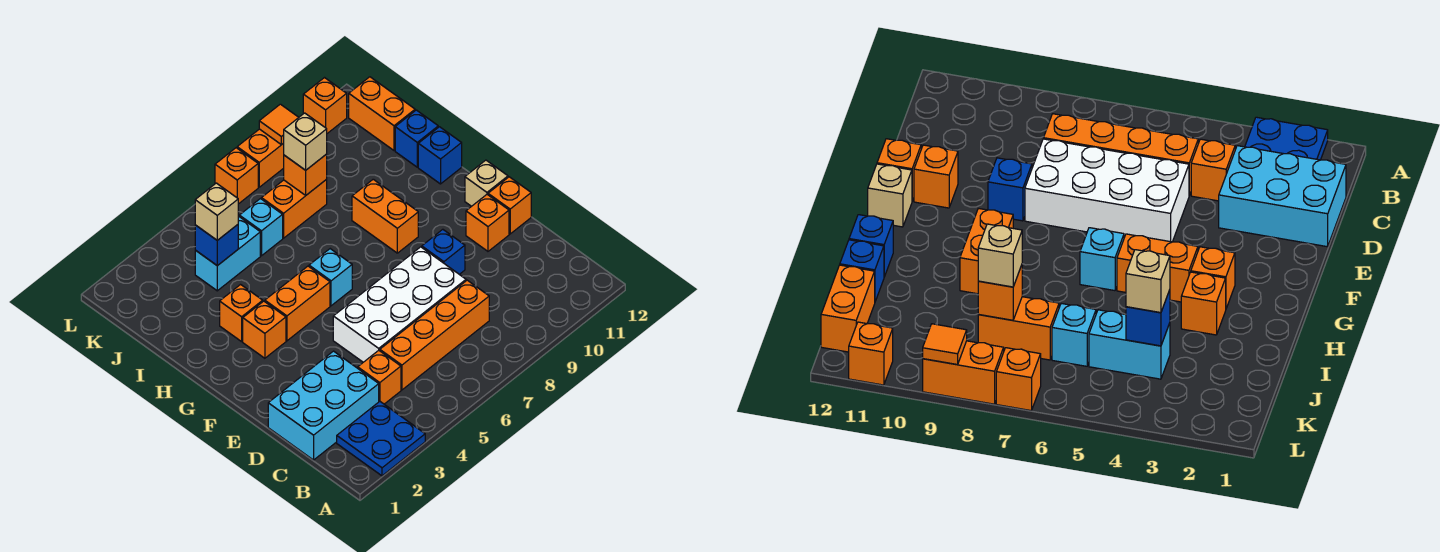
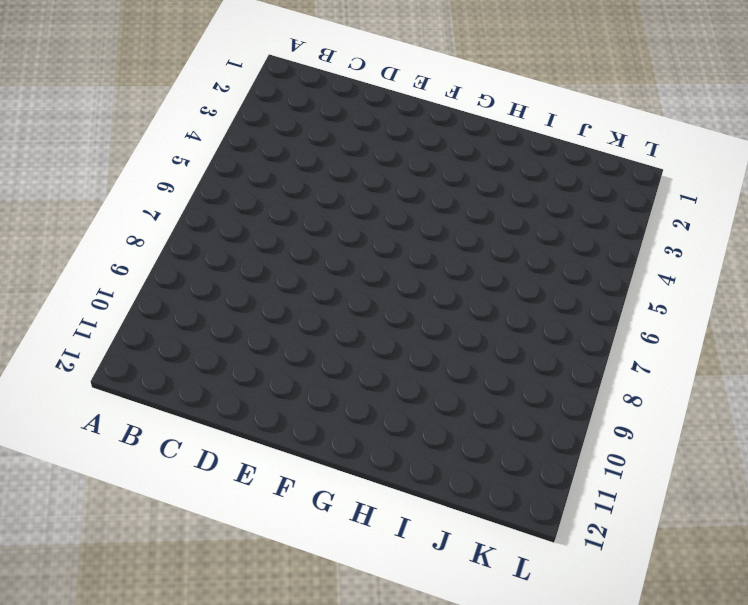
none -> blue plate A2:B3 level 1
none -> cyan brick C1:D3 level 1
none -> orange brick C4 level 1

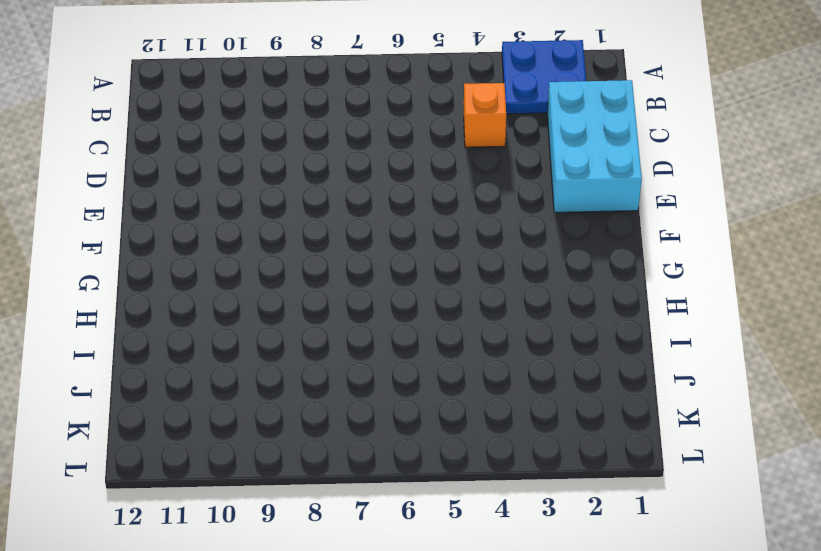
cyan brick C1:E2 level 1 -> cyan brick C1:D3 level 1
none -> orange brick C5:C8 level 1
none -> white brick D5:E8 level 1
none -> blue brick E9 level 1

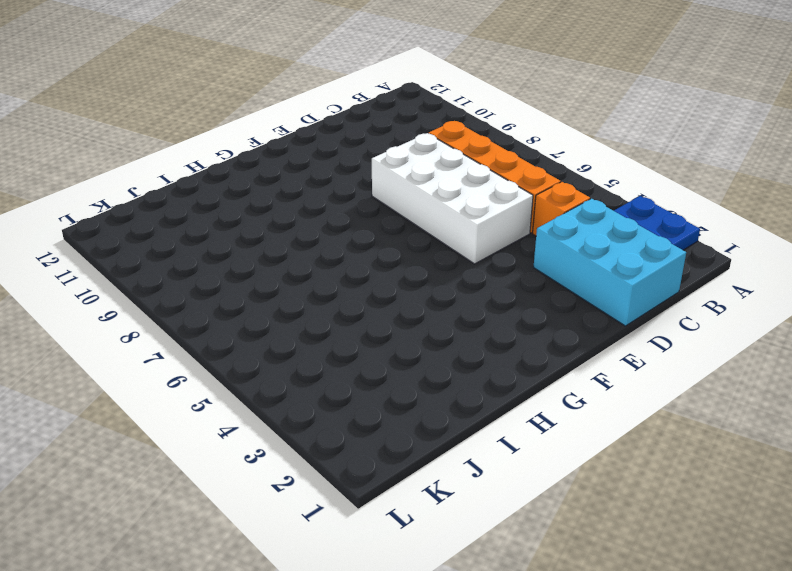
none -> blue brick E9 level 1
none -> orange brick E11 level 1
none -> orange brick E12 level 1

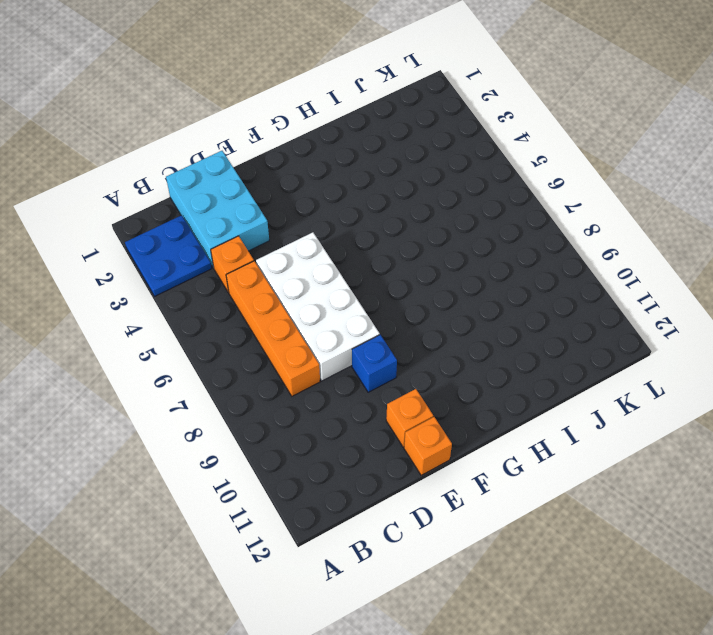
none -> tan brick F12 level 1
none -> orange brick G3 level 1
none -> orange brick G4:G5 level 1

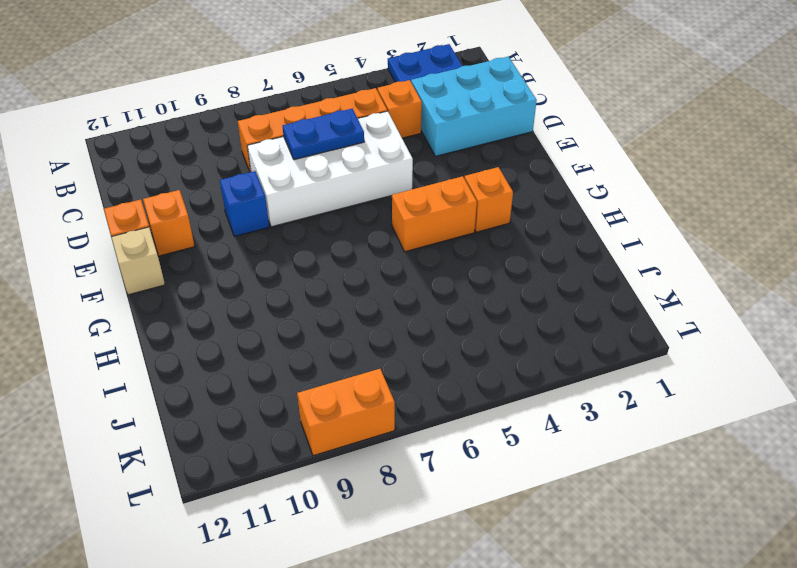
blue plate D6:D7 level 2 -> none
none -> cyan brick G6 level 1
none -> orange brick G9:H9 level 1
none -> orange brick H3 level 1

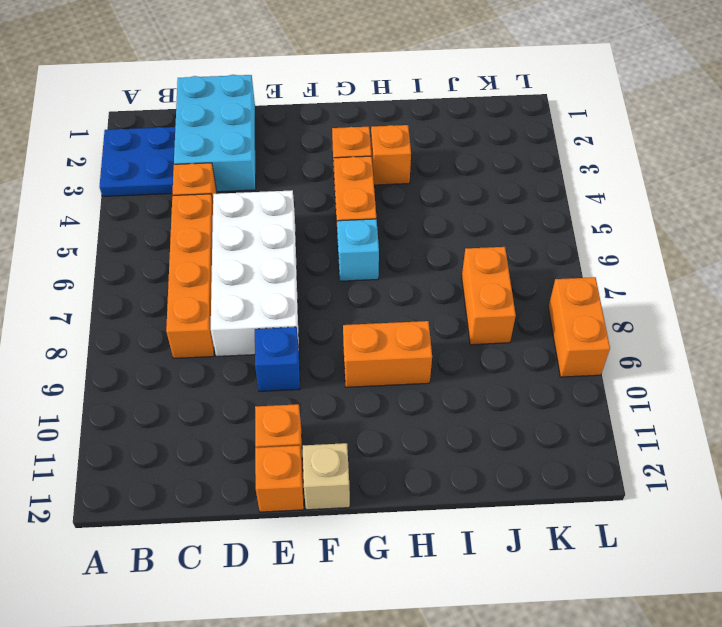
none -> blue brick H12 level 1
none -> blue brick I12 level 1
none -> cyan brick J4:J5 level 1

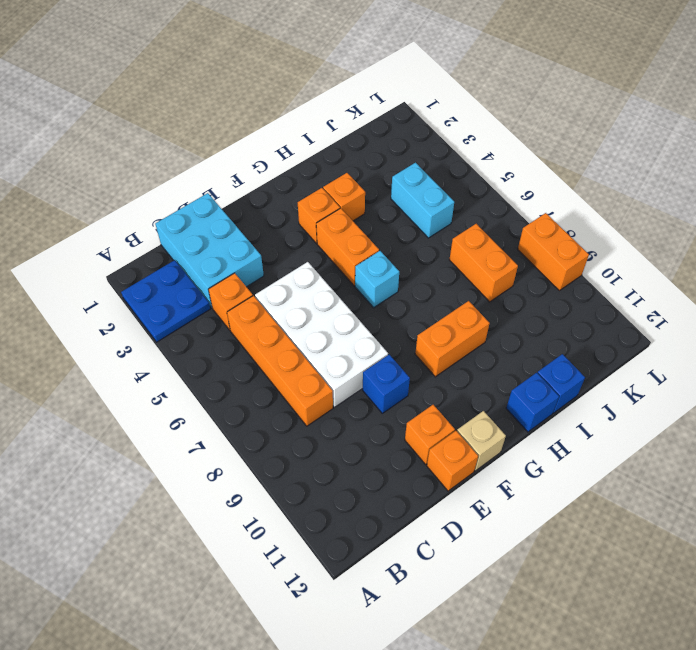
none -> cyan brick J6 level 1
none -> orange brick J12:K12 level 1
none -> orange brick L7 level 1

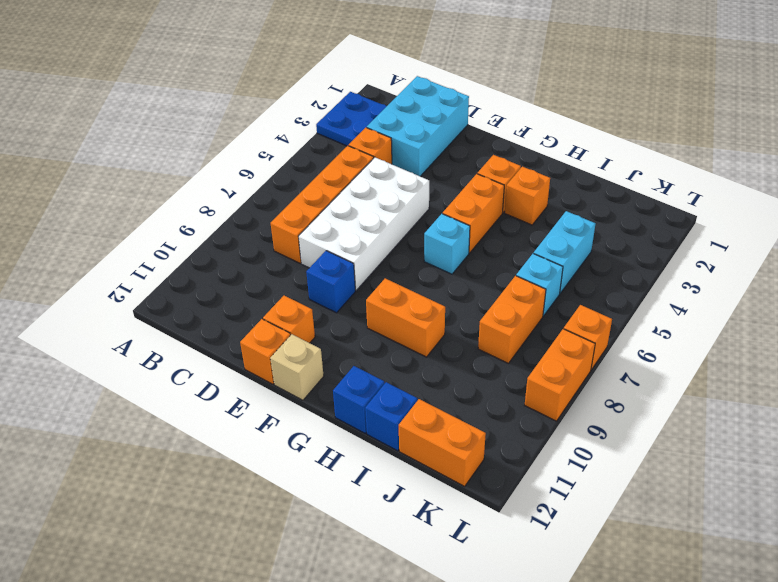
none -> orange brick L11 level 1
none -> blue brick J4 level 2
none -> orange brick J8 level 2

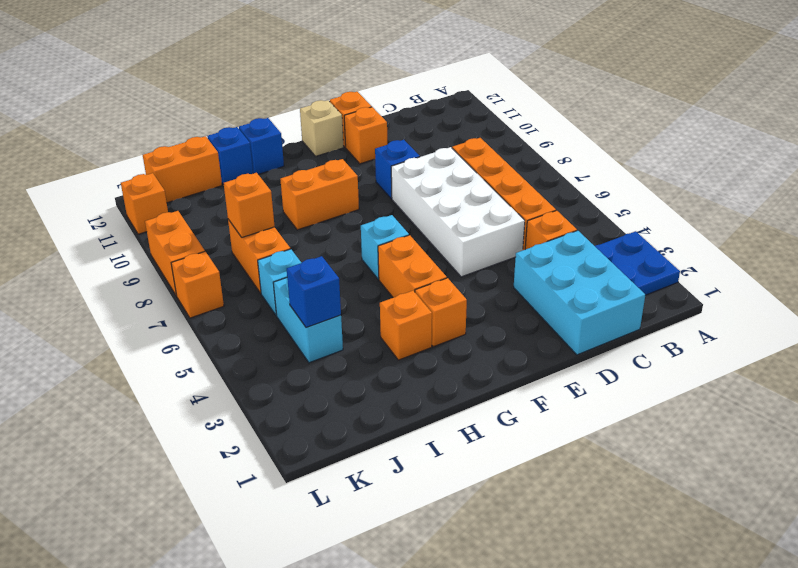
none -> orange tile L9 level 2
none -> tan brick J4 level 3
none -> tan brick J8 level 3

